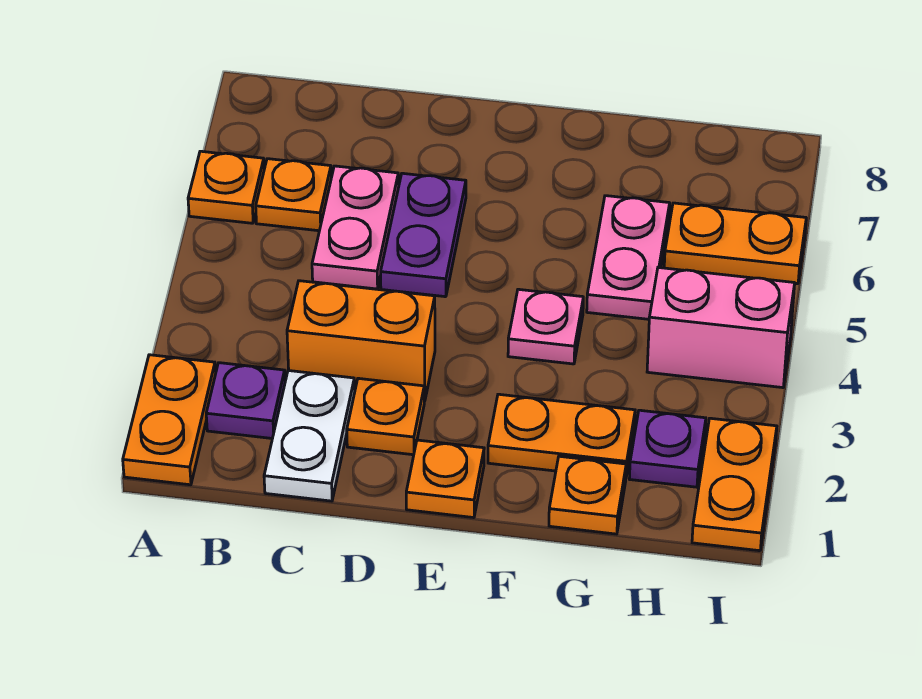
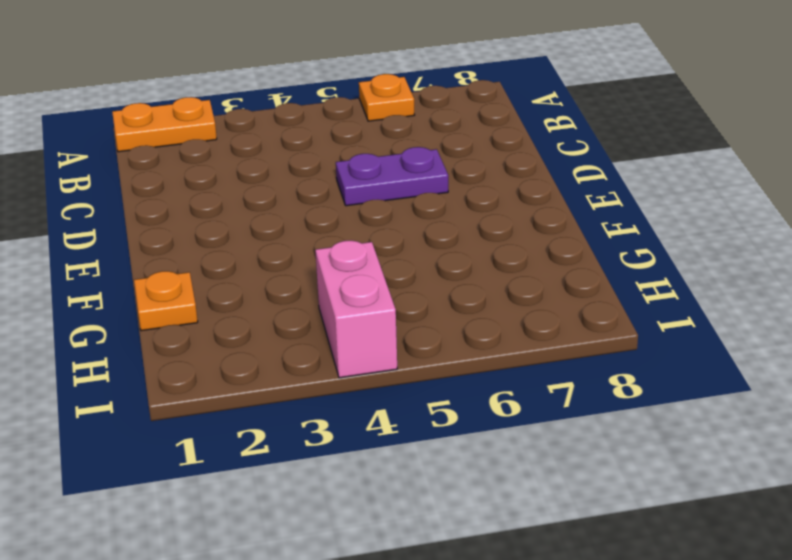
none -> purple plate B2 level 1
none -> orange plate B6 level 1
none -> white plate C1:C2 level 1

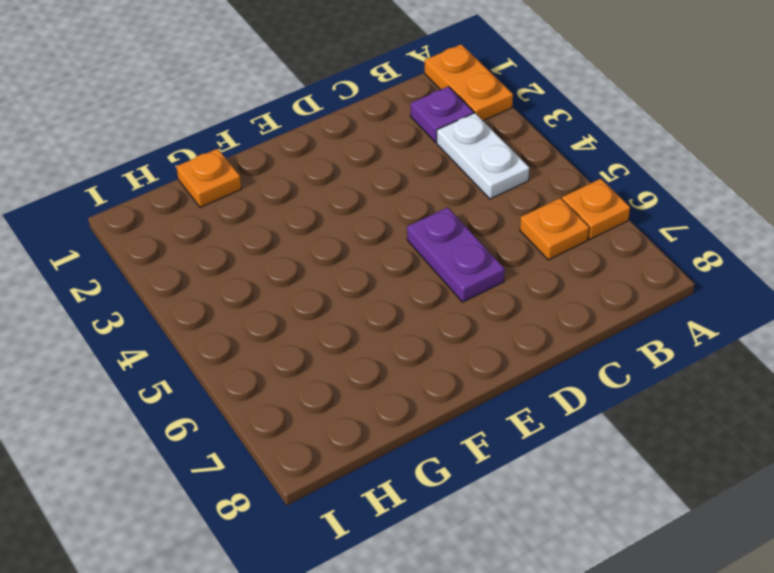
white plate B3:B4 level 1 -> white plate C1:C2 level 1
none -> orange brick C3:D3 level 1
none -> pink plate C5:C6 level 1
none -> orange plate D2 level 1

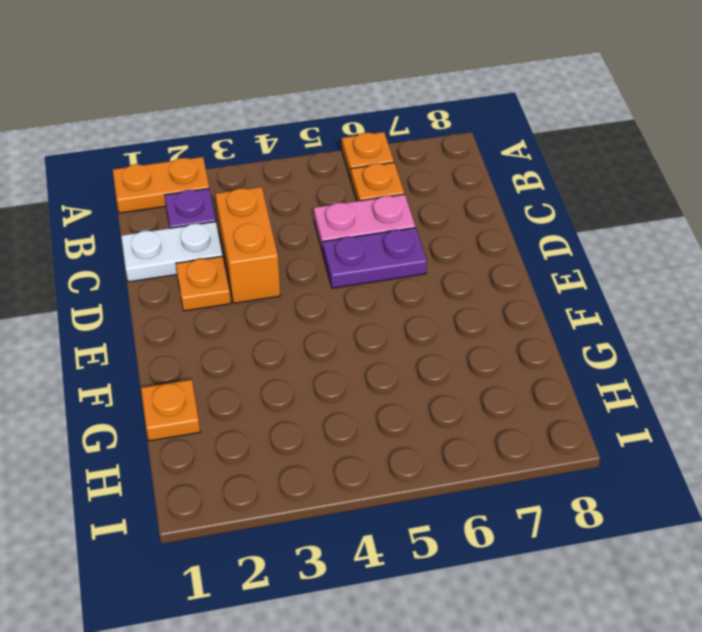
none -> orange plate E1 level 1
none -> orange plate F2:G2 level 1
none -> pink plate F4 level 1

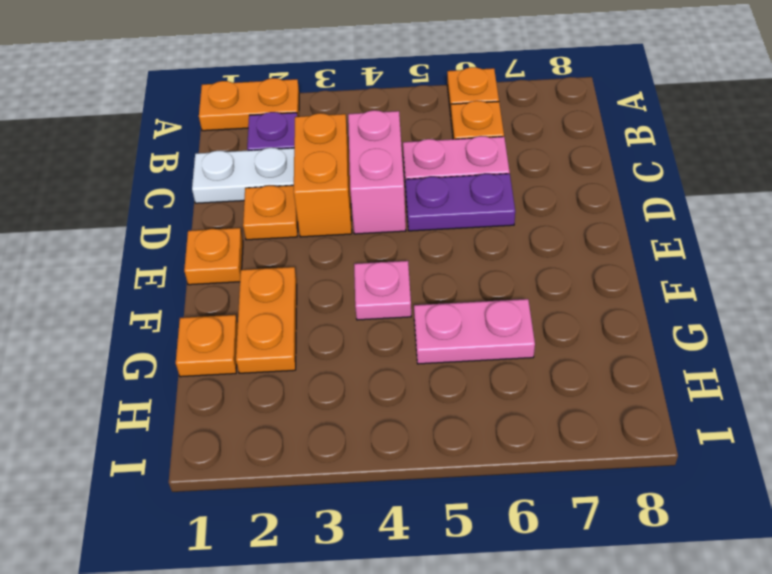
pink brick C4:D4 level 1 -> pink brick H4:I4 level 1
none -> purple plate H2 level 1
none -> orange plate H6:I6 level 1
none -> orange plate I1:I2 level 1

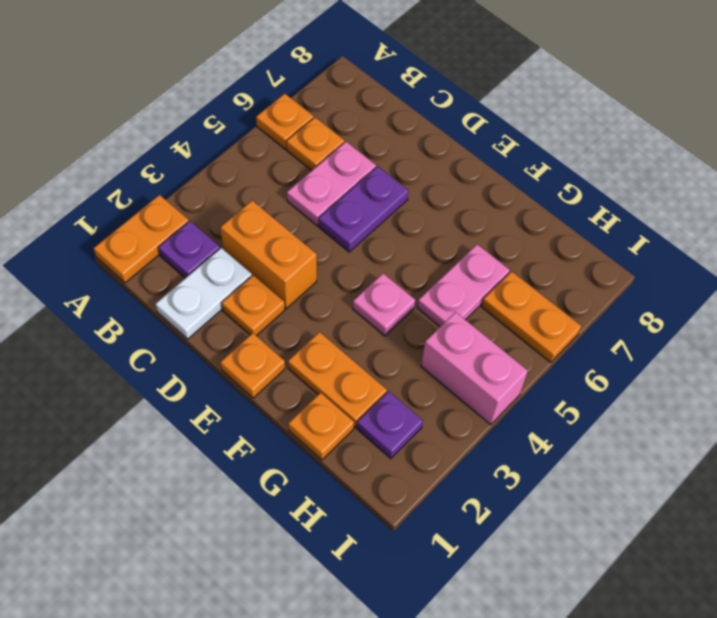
none -> orange plate I1:I2 level 1

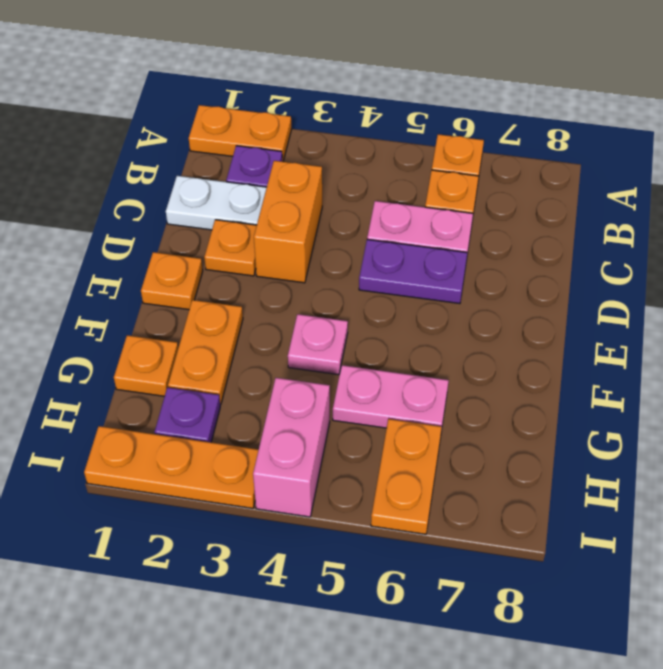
orange plate I1:I3 level 1 -> orange plate I1:I2 level 1

